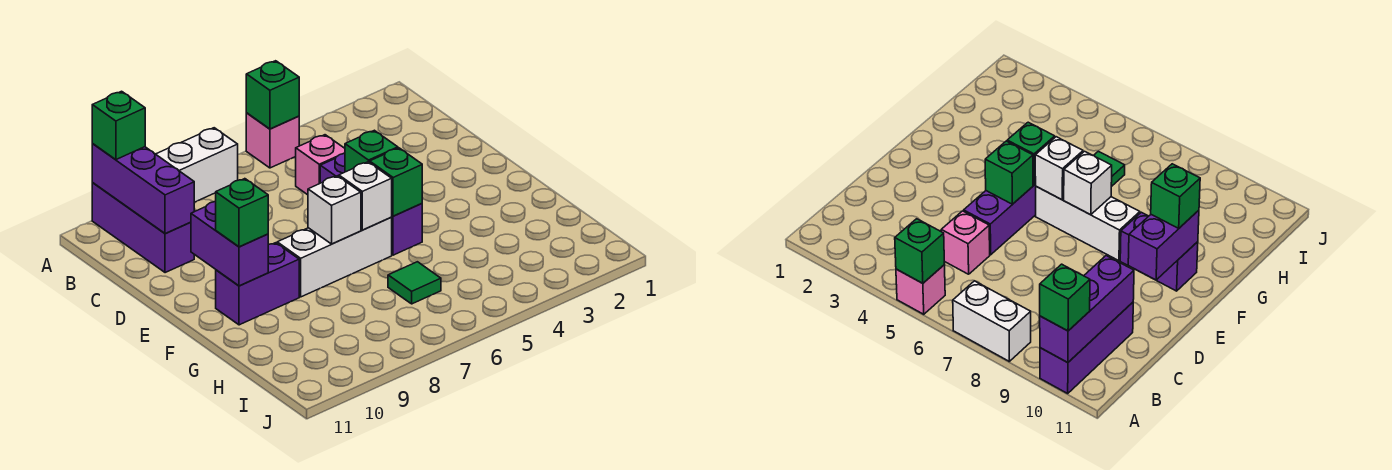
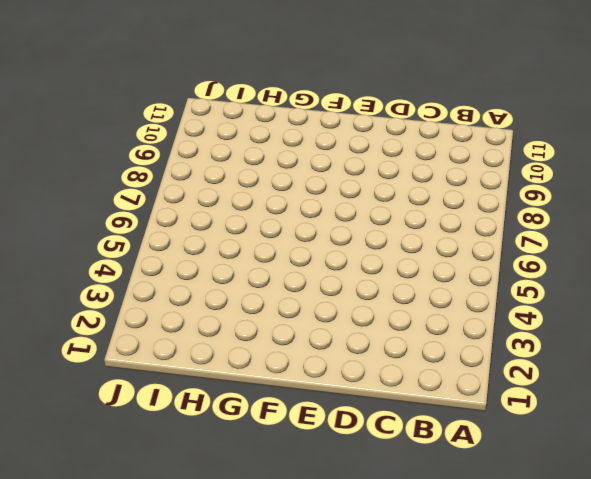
none -> pink brick A5 level 1
none -> white brick A7:A8 level 1
none -> purple brick A10:C10 level 1

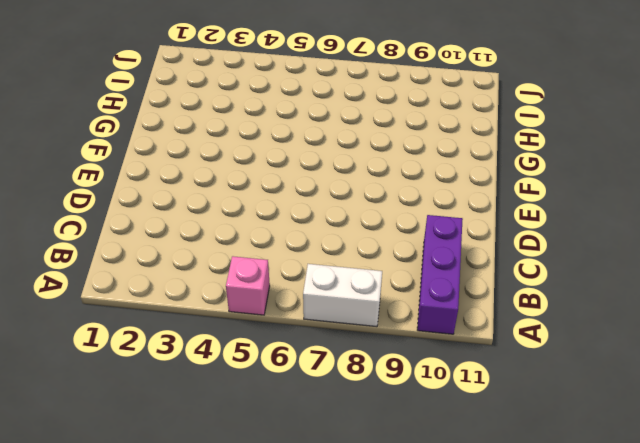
none -> pink brick C5 level 1
none -> purple brick D5:F5 level 1
none -> white brick F6:F8 level 1

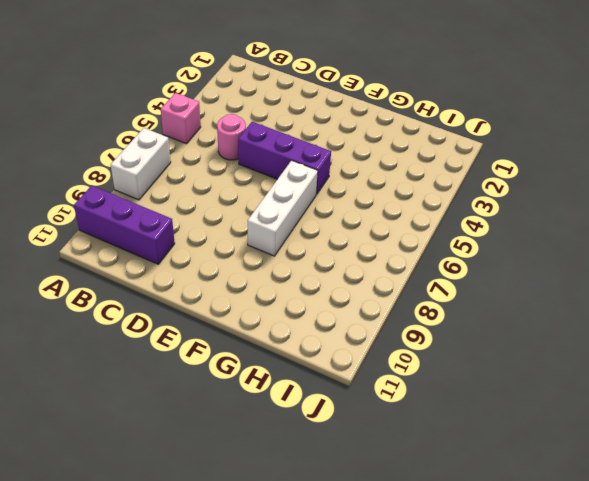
pink round brick C5 level 1 -> pink brick C5 level 1
none -> purple brick F9:F10 level 1
none -> green tile H6 level 1
none -> green brick A5 level 2

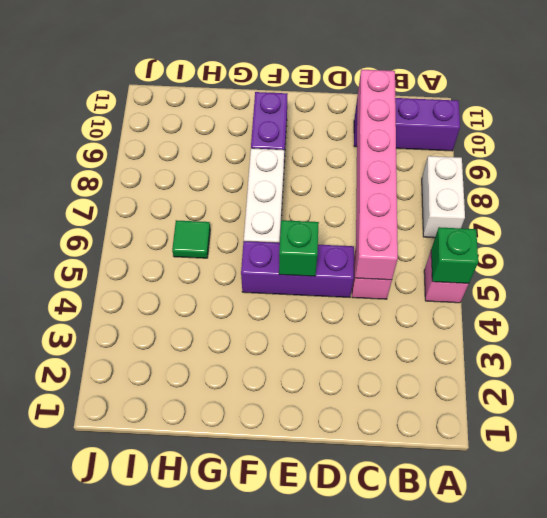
pink brick C5:C10 level 2 -> purple brick A10:C10 level 2
none -> purple brick E10:F10 level 2
none -> green brick F5 level 2
none -> white brick F6 level 2

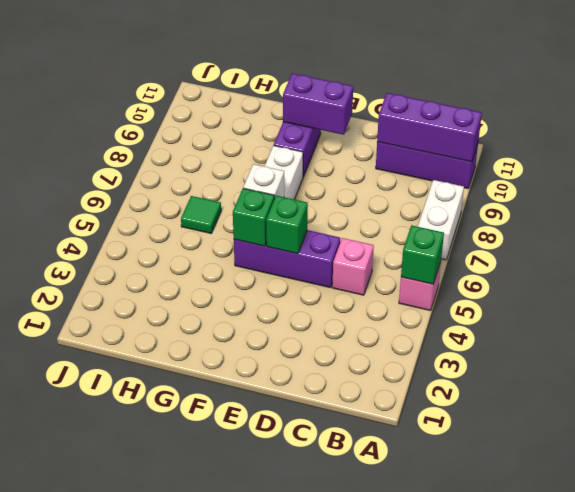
none -> white brick F7 level 2
none -> green brick A10 level 3
none -> green brick F10 level 3

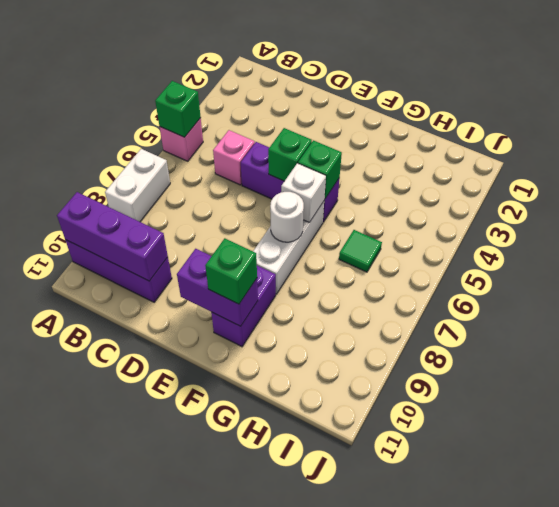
white round brick F7 level 2 -> white brick F7 level 2
none -> green brick A10 level 3

